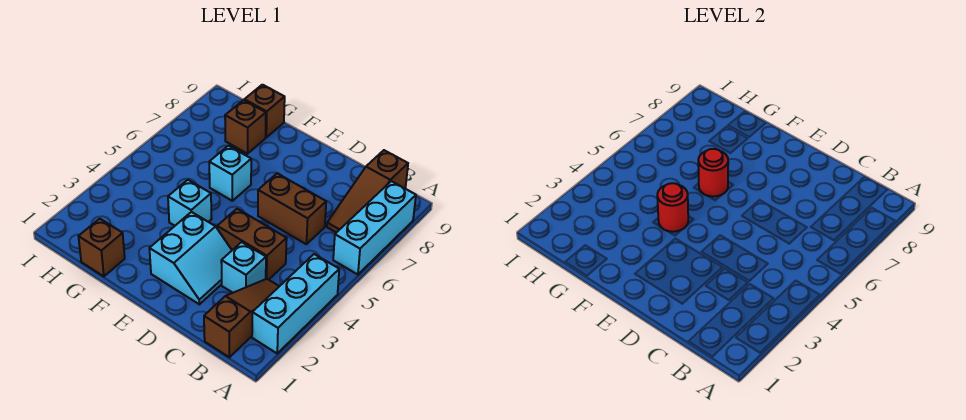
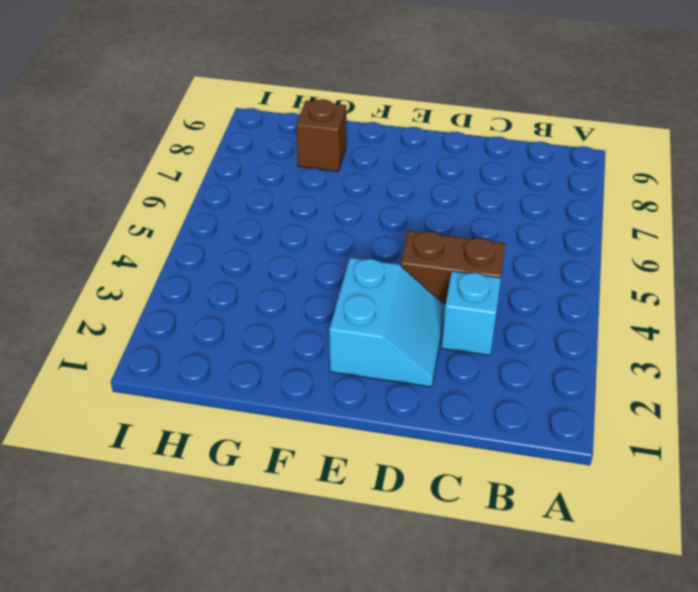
none -> cyan brick A2:A4 level 1
none -> cyan brick A6:A8 level 1
none -> brown slope B1:B3 level 1 top 1

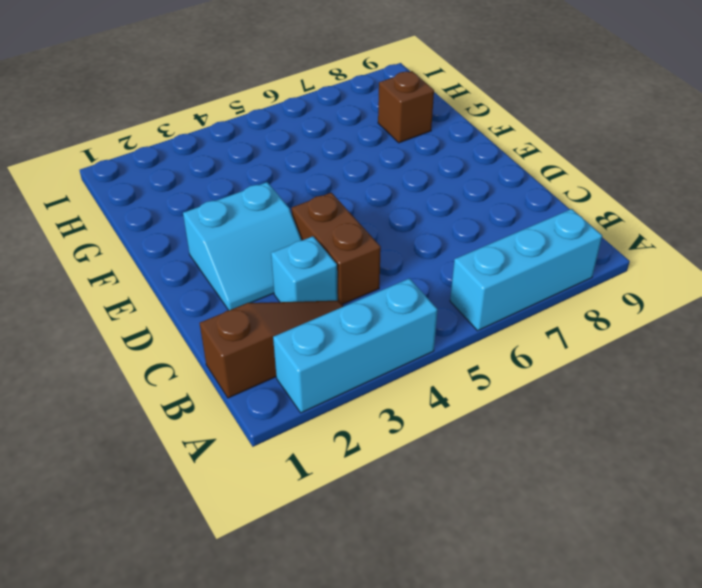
none -> brown slope B7:B9 level 1 top 9
none -> brown brick C6:D6 level 1
none -> cyan brick F4 level 1

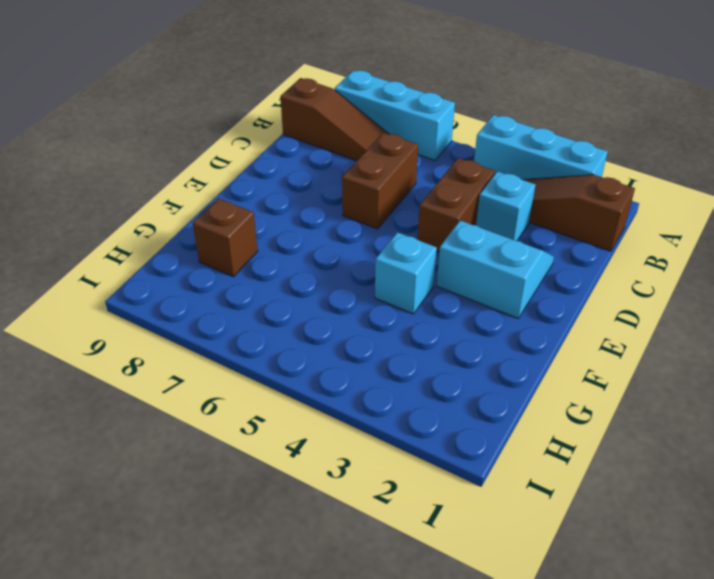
none -> cyan brick F6 level 1
none -> brown brick G1 level 1
none -> brown brick G9 level 1

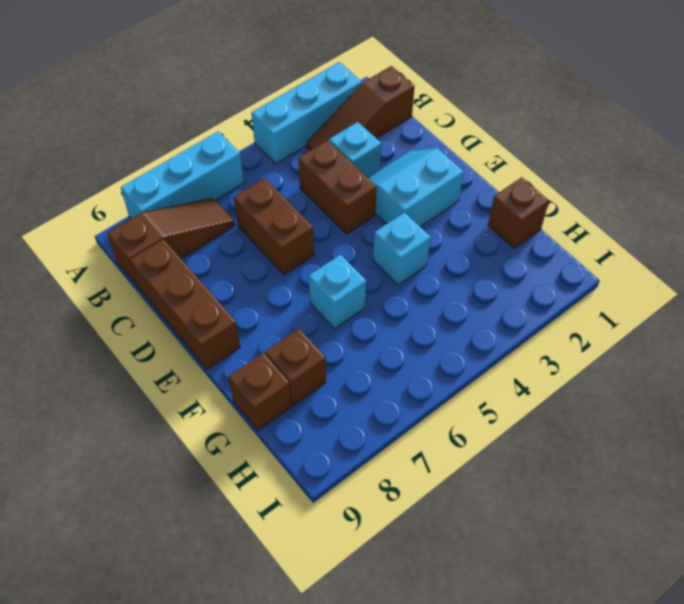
brown brick C9:E9 level 1 -> none
none -> red round brick F4 level 2
none -> red round brick F6 level 2

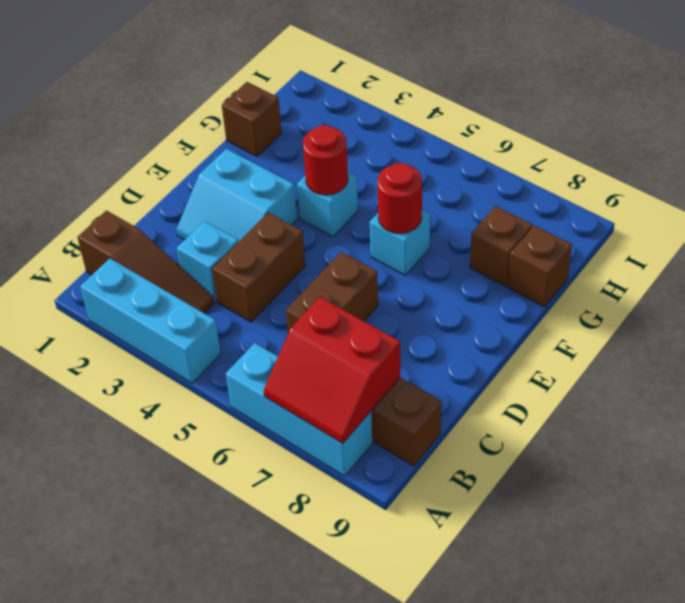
red slope A7:B8 level 2 top B -> none

